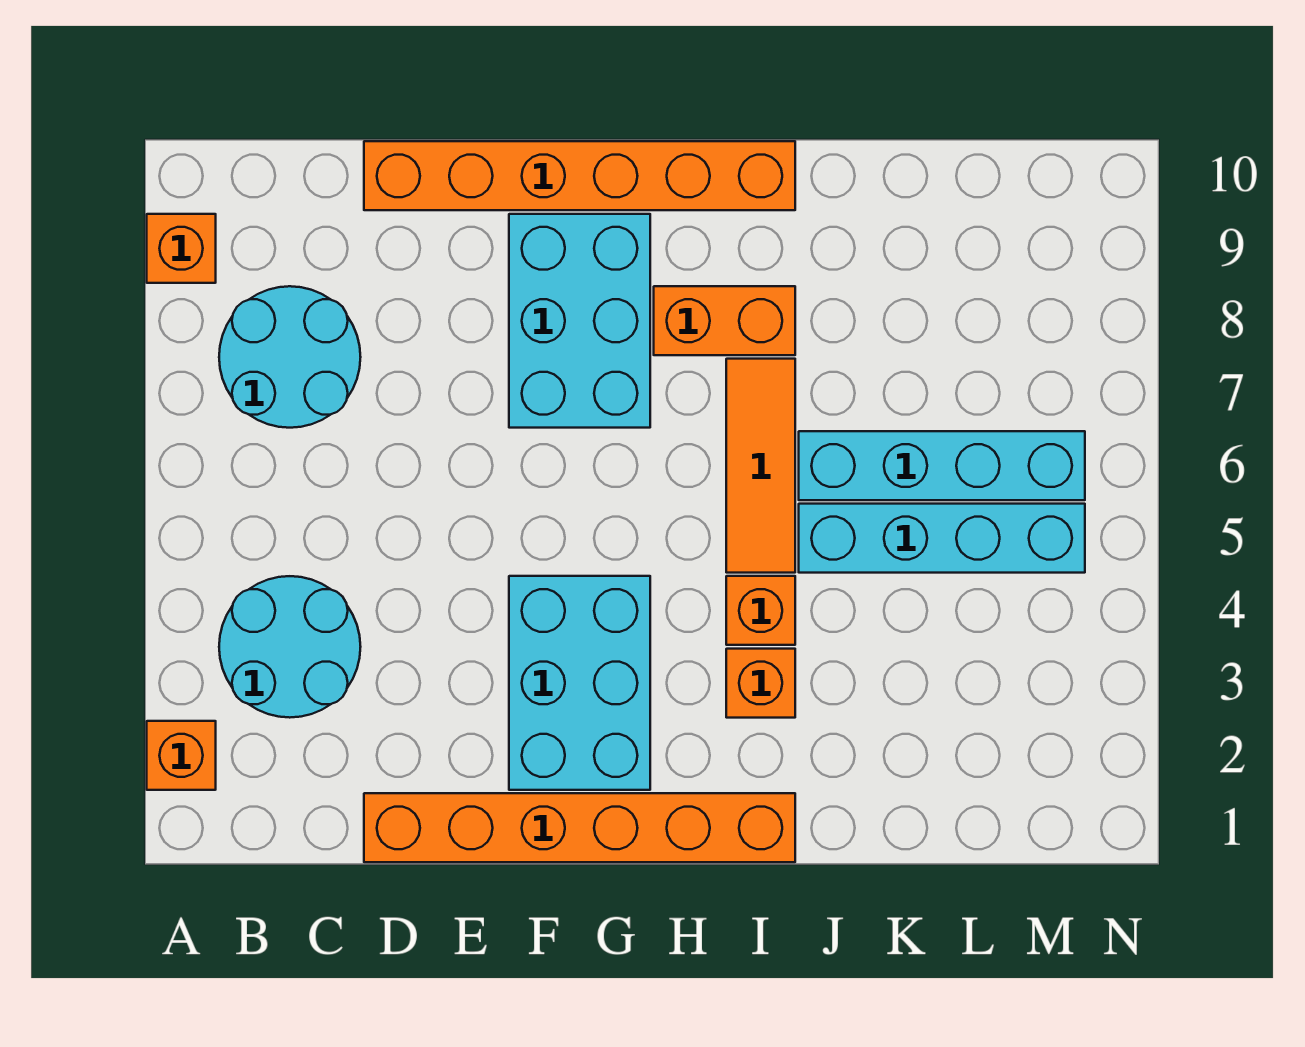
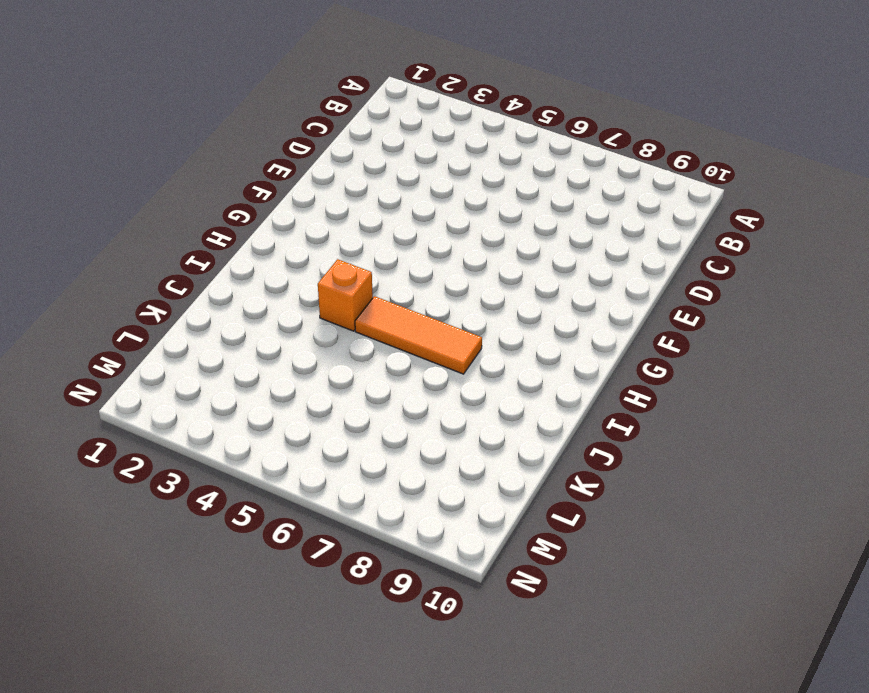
none -> orange brick A2 level 1
none -> orange brick A9 level 1
none -> cyan round brick B3:C4 level 1

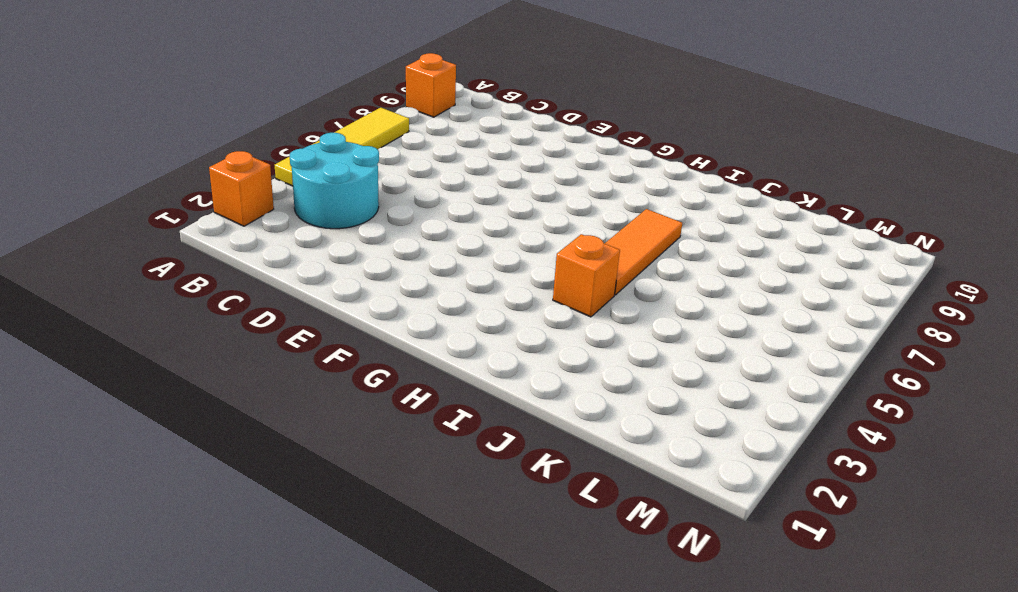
yellow tile A4:A7 level 1 -> none
none -> cyan round brick B7:C8 level 1
none -> orange brick D1:I1 level 1
none -> orange brick D10:I10 level 1

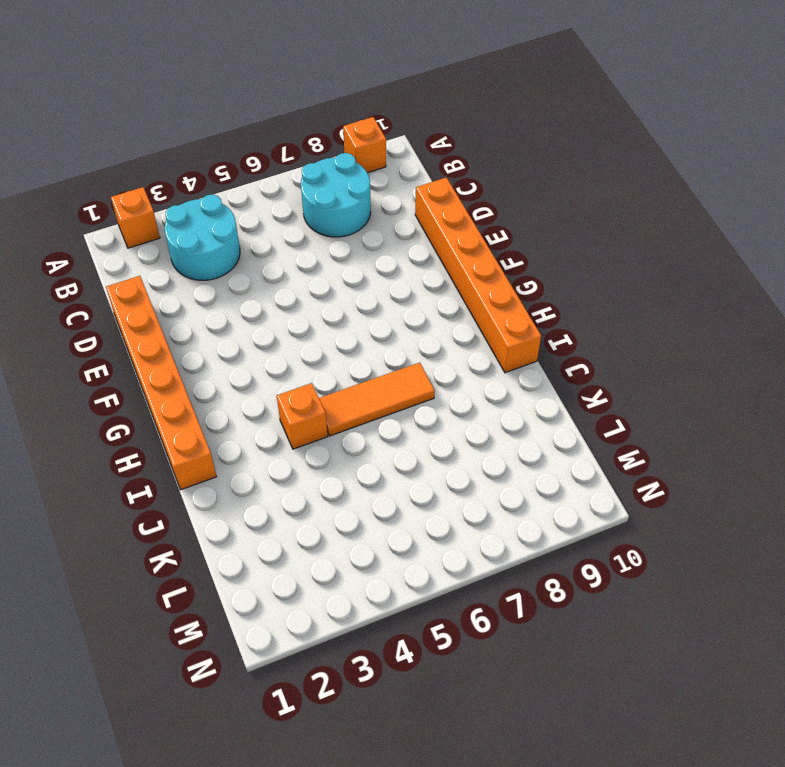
none -> cyan brick F2:G4 level 1
none -> cyan brick F7:G9 level 1
none -> orange brick H8:I8 level 1

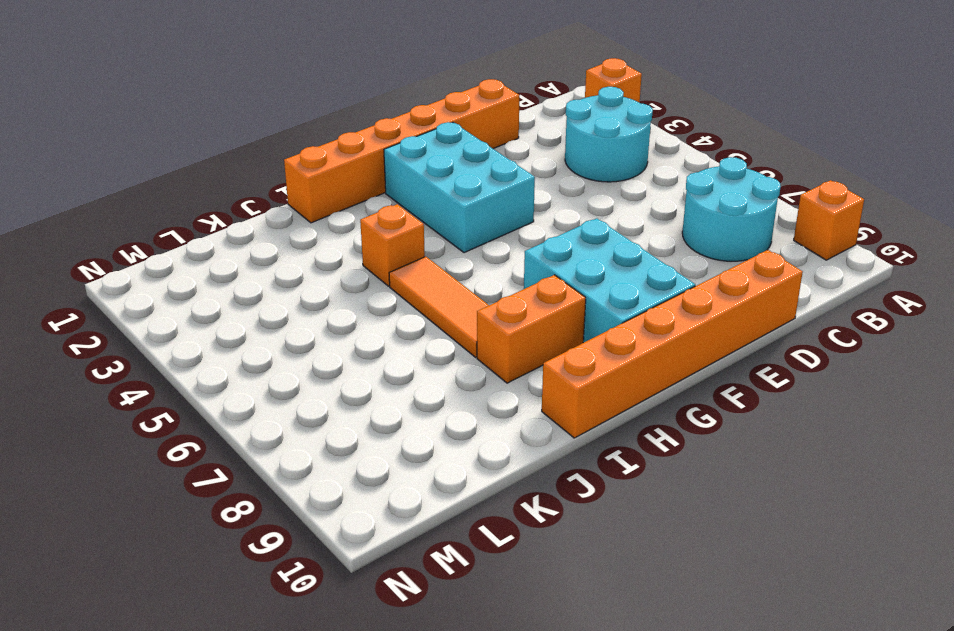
none -> orange brick I3 level 1
none -> cyan brick J5:M5 level 1
none -> cyan brick J6:M6 level 1

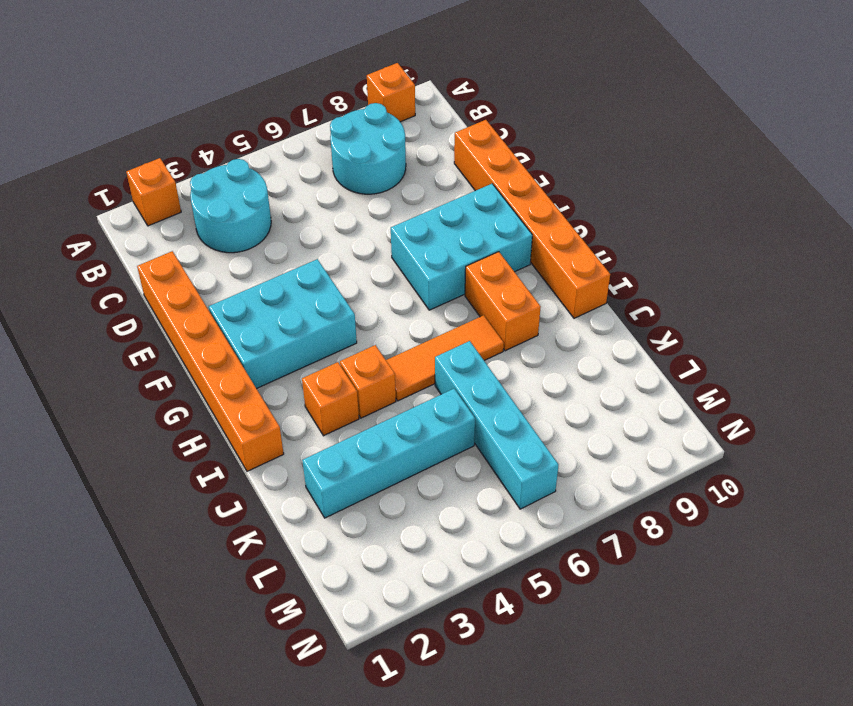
cyan brick K2:K5 level 1 -> cyan brick J5:M5 level 1

